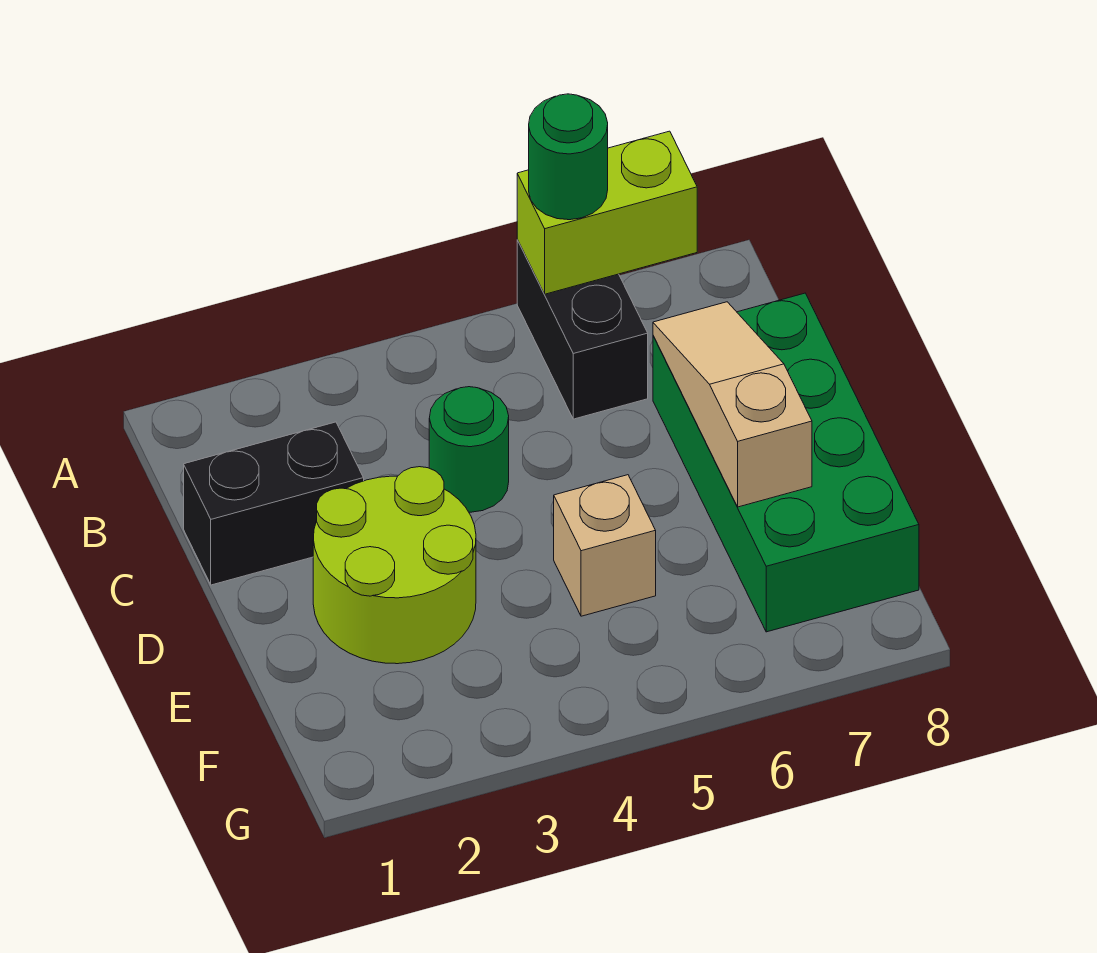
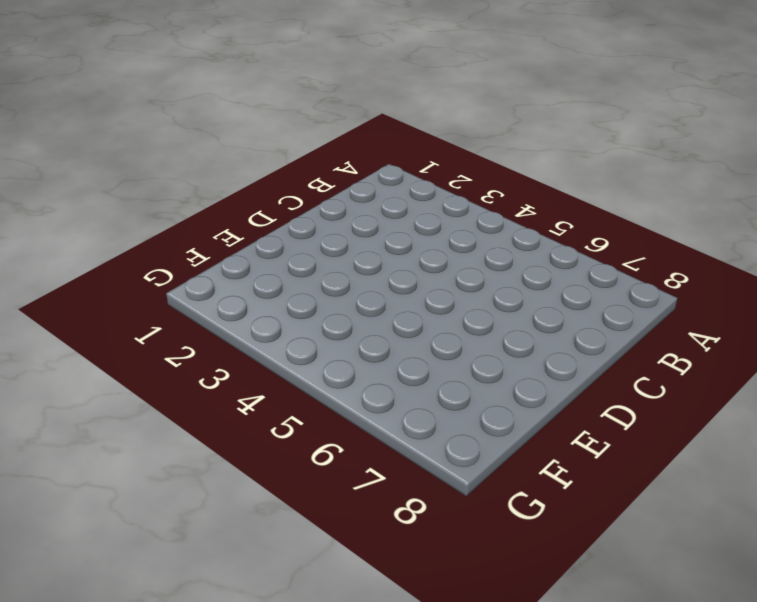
none -> black brick A6:B6 level 1
none -> black brick C1:C2 level 1

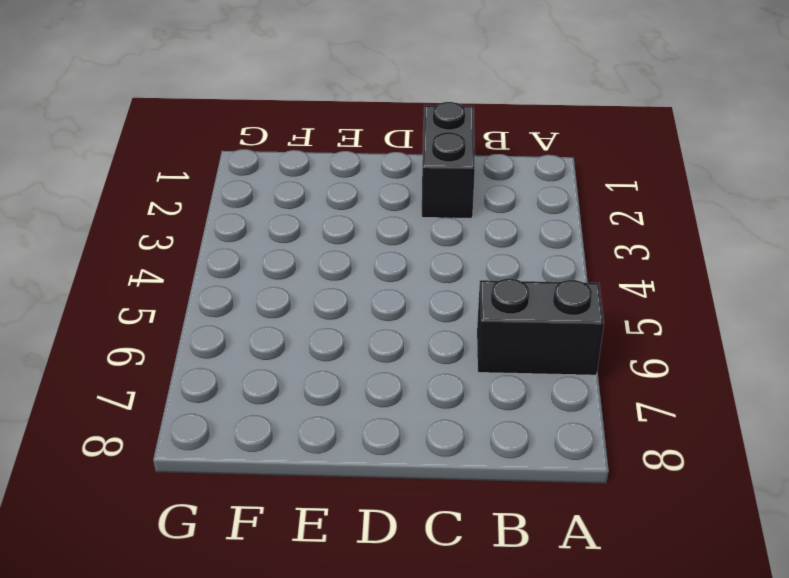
none -> green round brick C4 level 1
none -> green brick C7:F8 level 1

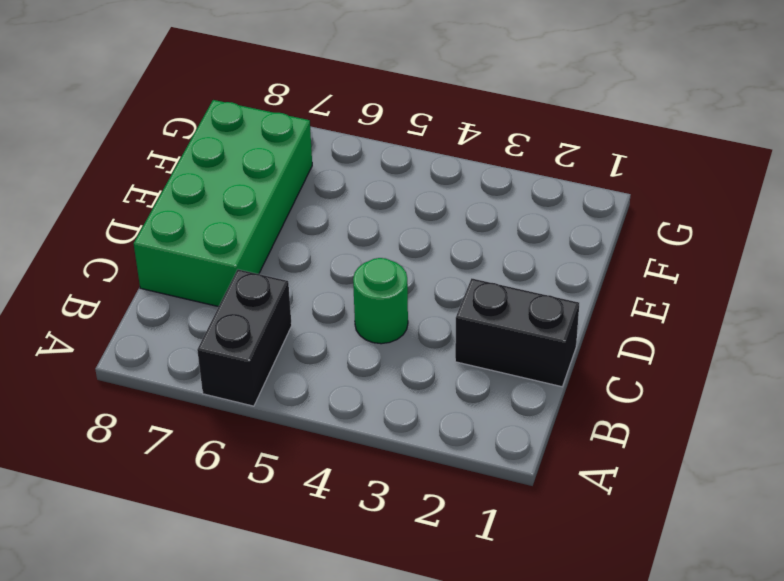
none -> lime round brick D2:E3 level 1
none -> tan brick E5 level 1

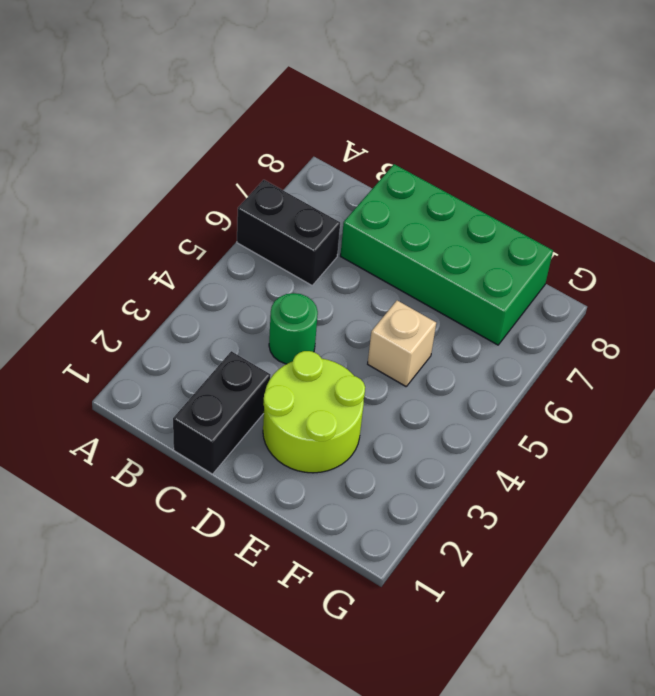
none -> lime brick A6:A7 level 2
none -> tan slope C7:E7 level 2 top E

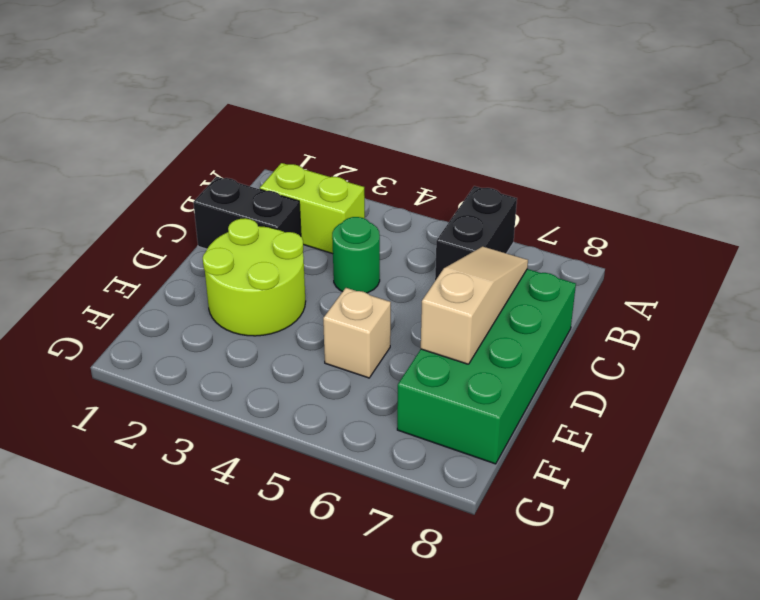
lime brick B2:B3 level 1 -> lime brick A6:A7 level 2
none -> green round brick A6 level 3

